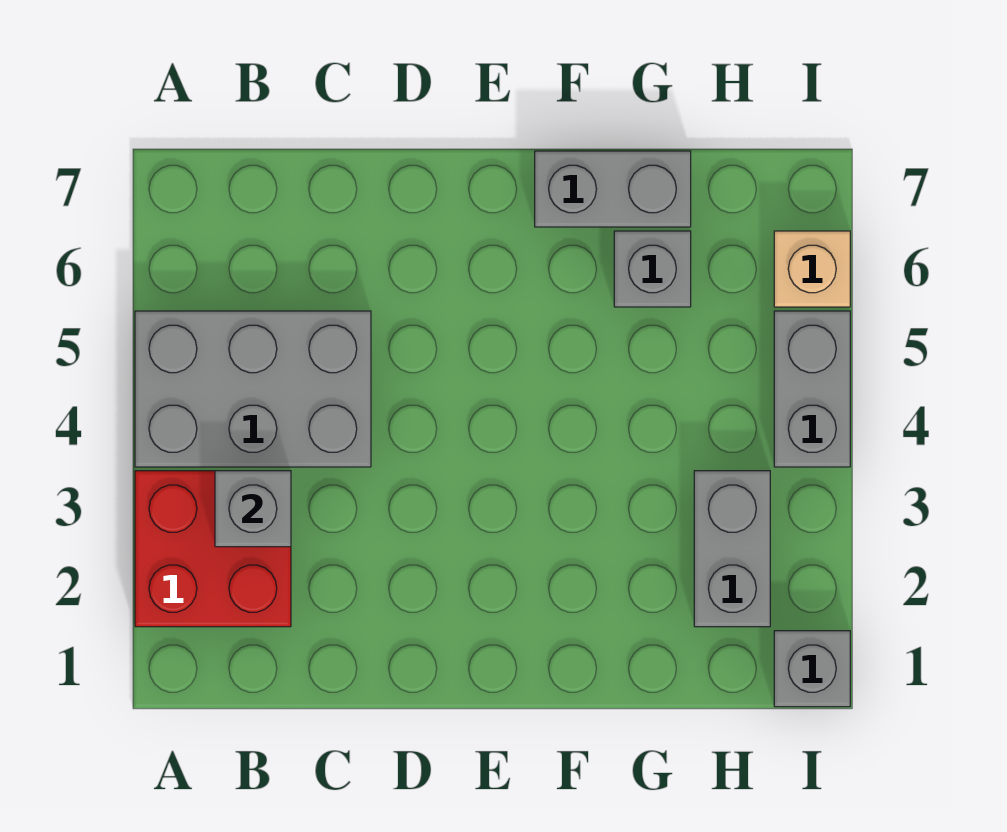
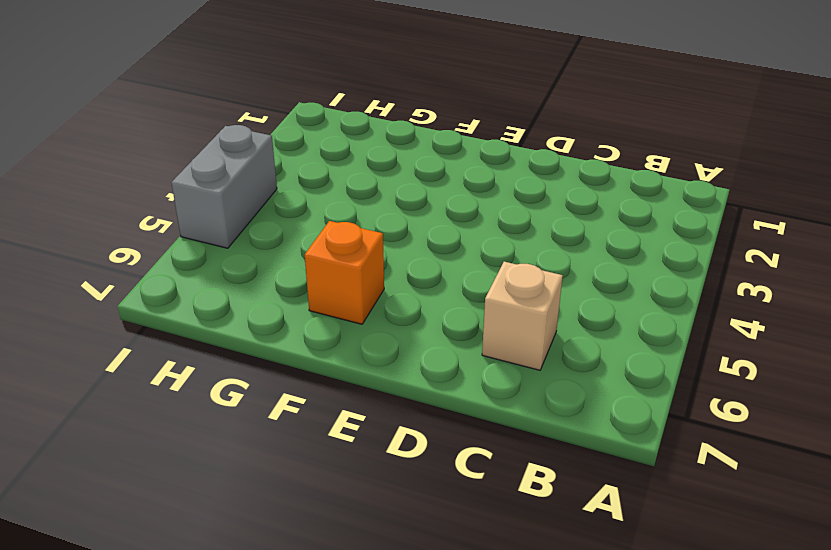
tan brick C6 level 1 -> tan brick I6 level 1
orange brick F6 level 1 -> none
none -> red brick A2:B3 level 1
none -> grey brick A4:C5 level 1

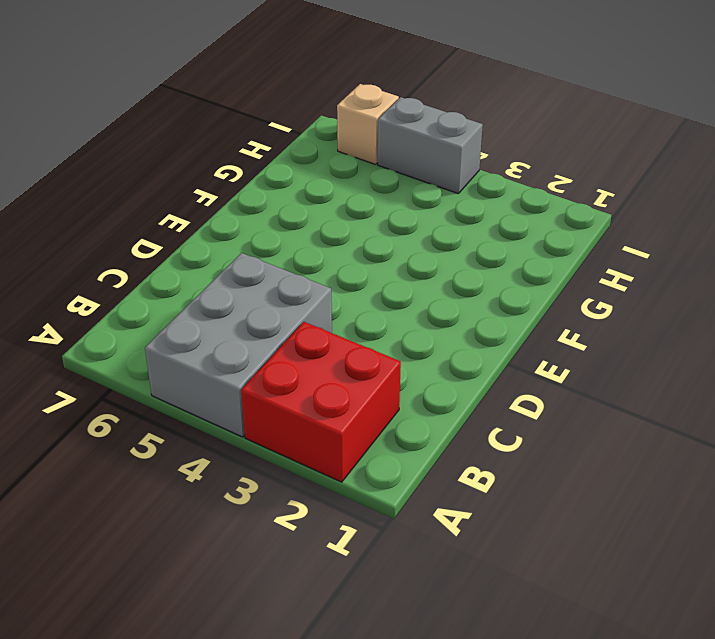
none -> grey brick F7:G7 level 1
none -> grey brick G6 level 1

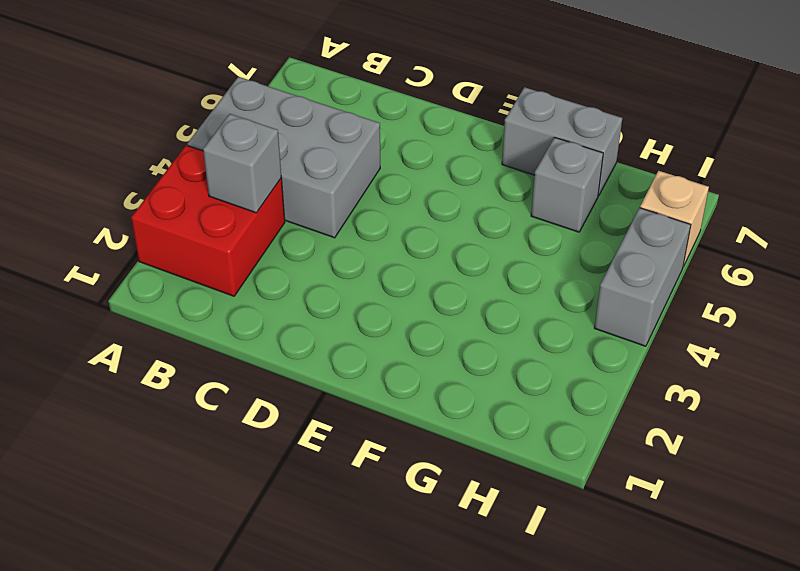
none -> grey brick H2:H3 level 1
none -> grey brick I1 level 1

